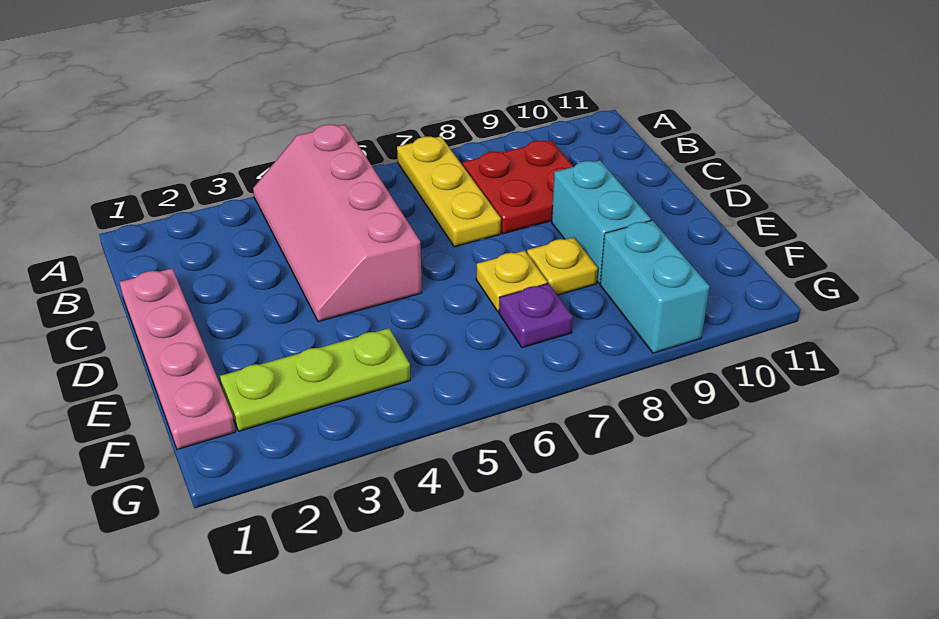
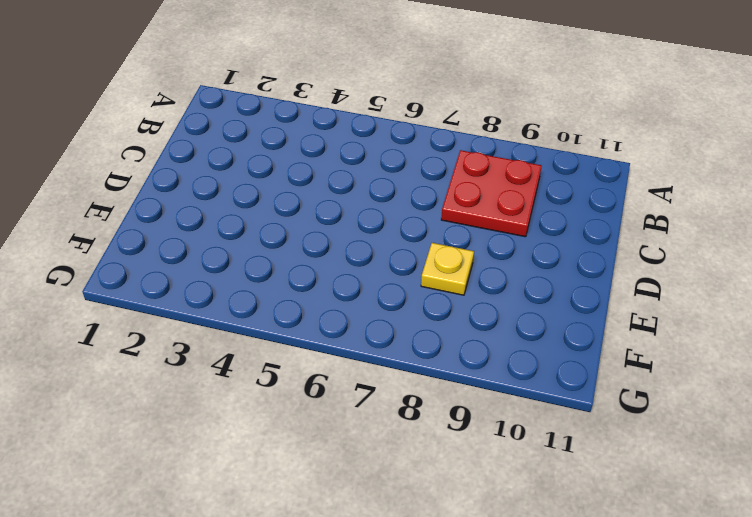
none -> pink slope A4:D5 level 1 top 5
none -> yellow plate A7:C7 level 1

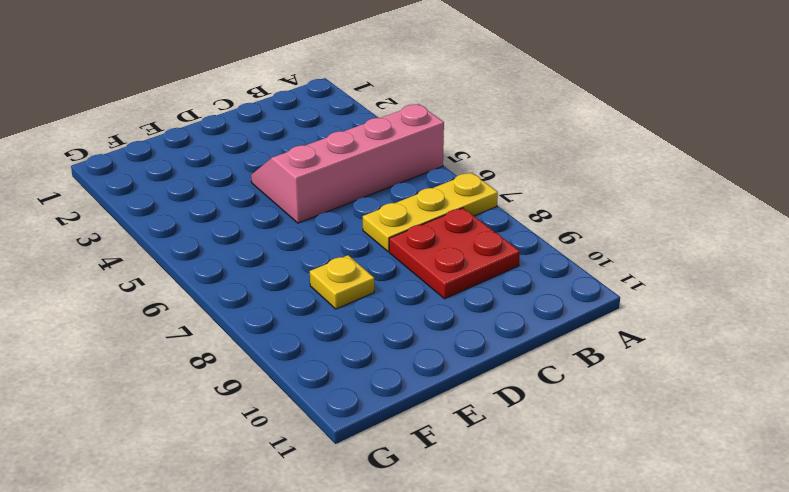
none -> pink plate C1:F1 level 1
none -> cyan brick D9:E9 level 1

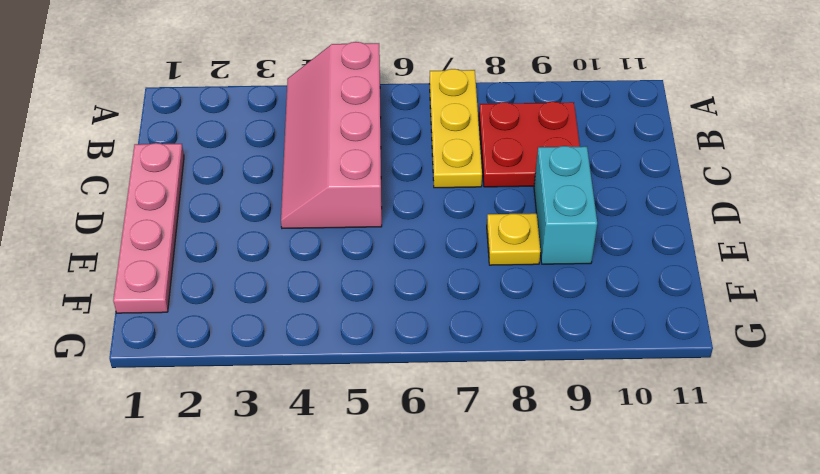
none -> yellow plate E7 level 1
none -> lime plate F2:F4 level 1

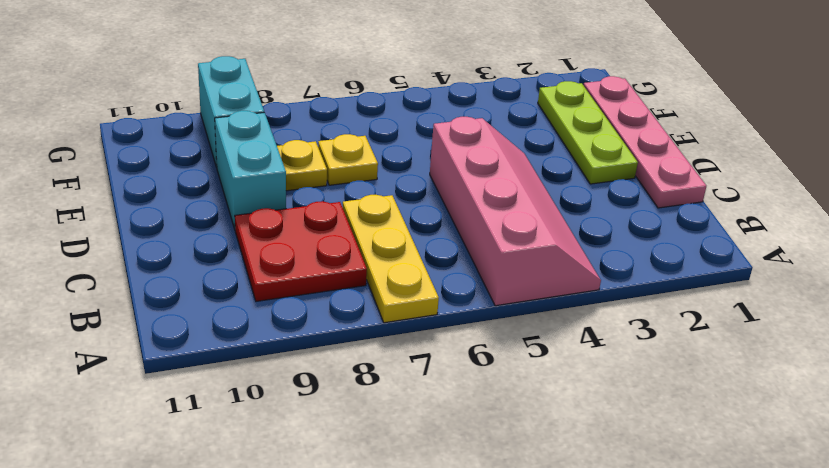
lime plate D2:F2 level 1 -> lime plate F2:F4 level 1
none -> purple plate F7 level 1

